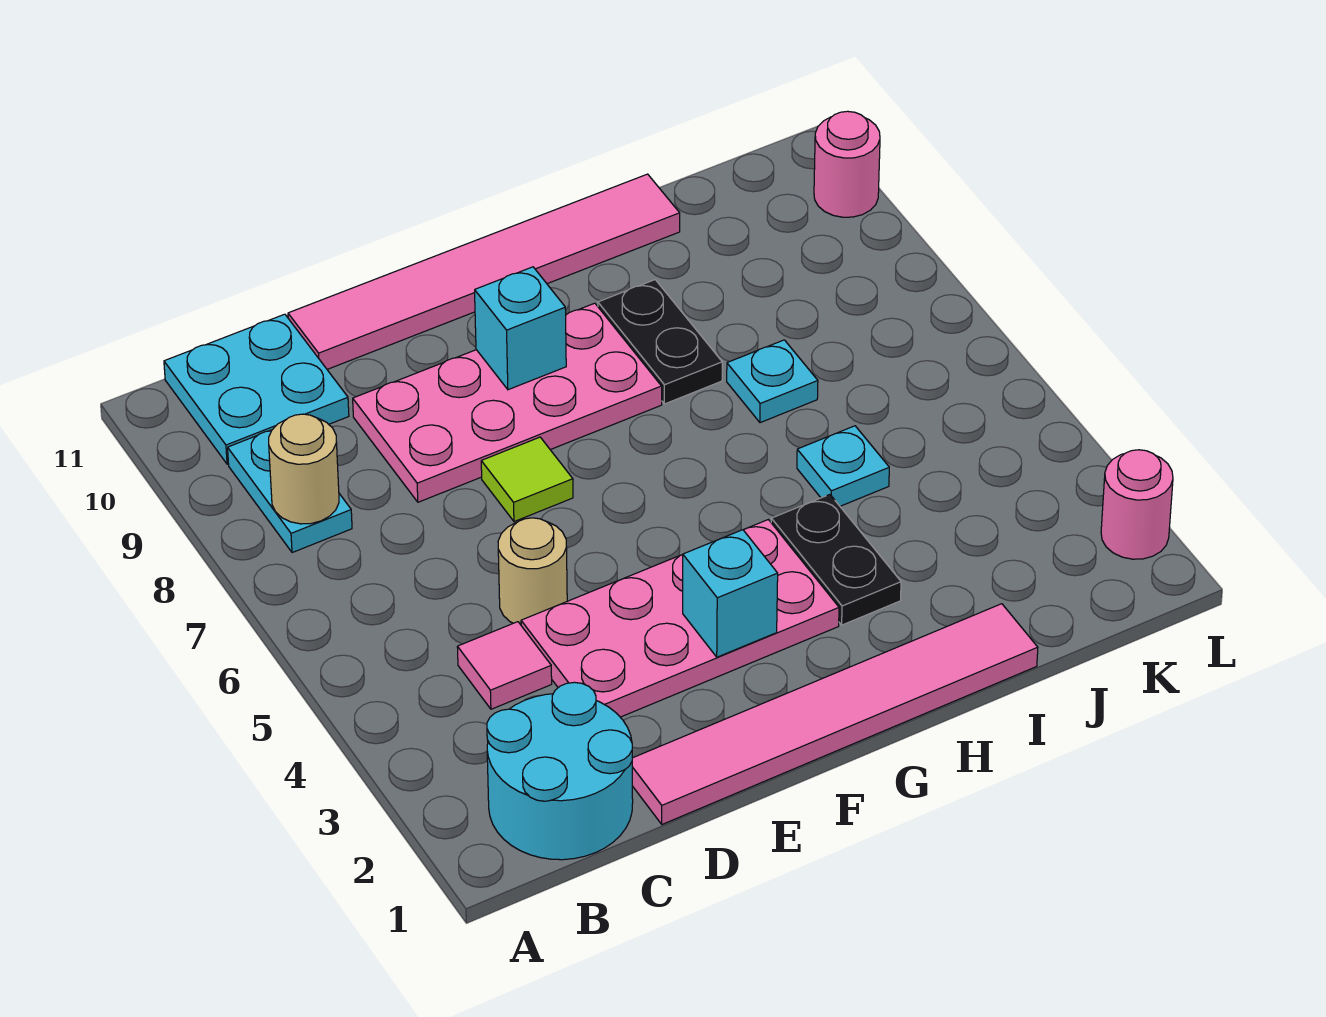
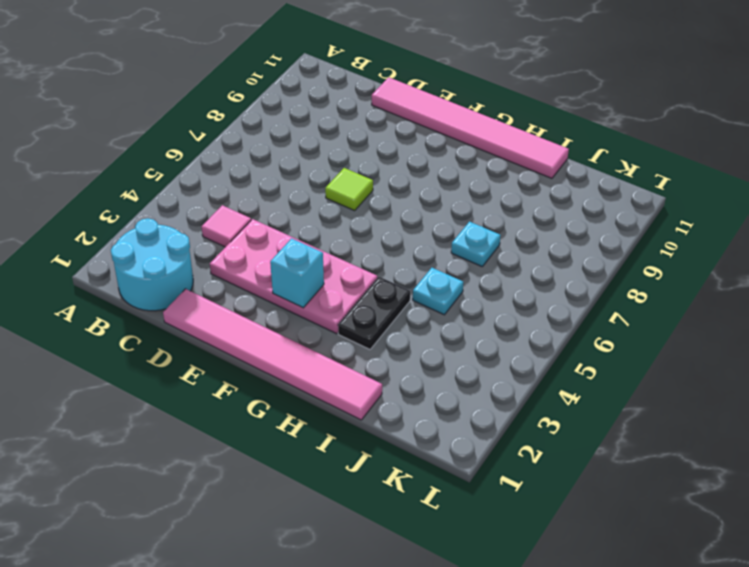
none -> cyan plate B8:B9 level 1
none -> cyan plate B10:C11 level 1
none -> tan round brick D5 level 1

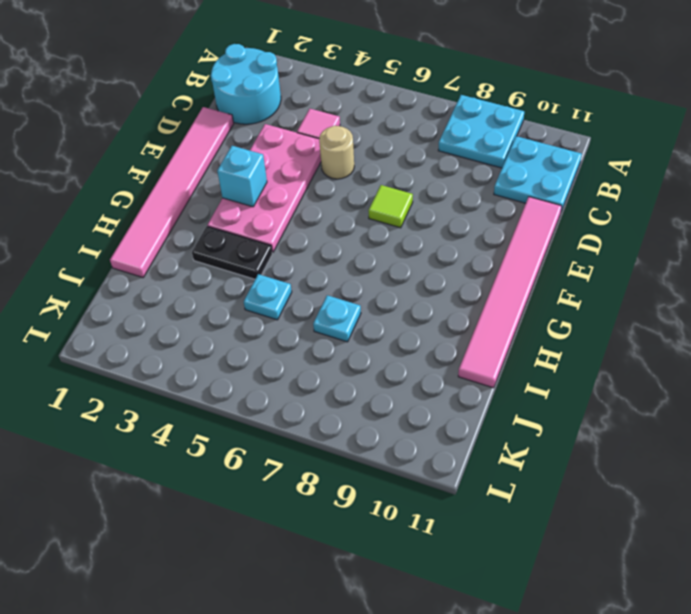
cyan plate A8:B9 level 1 -> cyan plate B8:B9 level 1
none -> pink plate D8:G9 level 1
none -> black plate H8:H9 level 1
none -> pink round brick L2 level 1

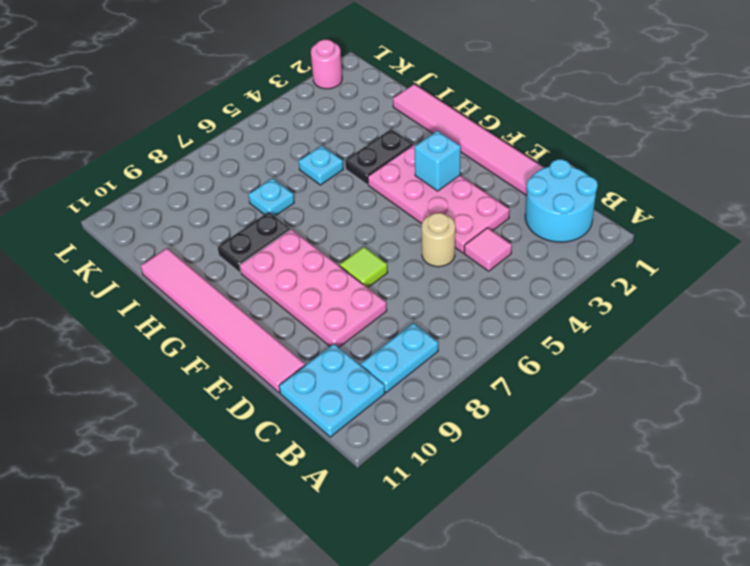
none -> pink round brick L10 level 1
none -> tan round brick B8 level 2
none -> cyan brick F9 level 2

